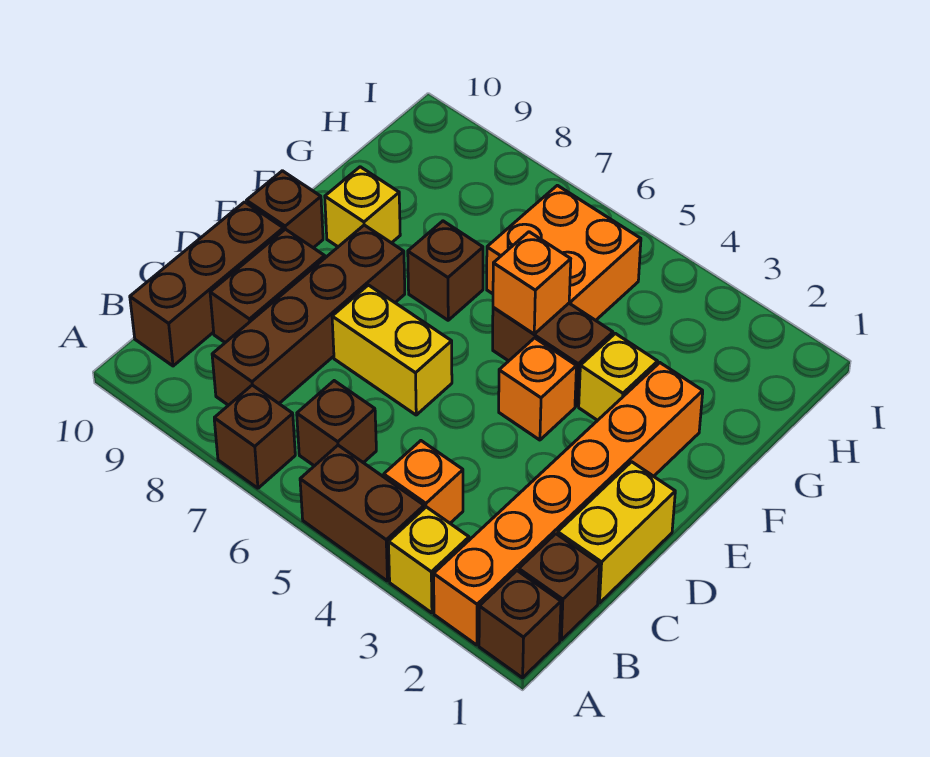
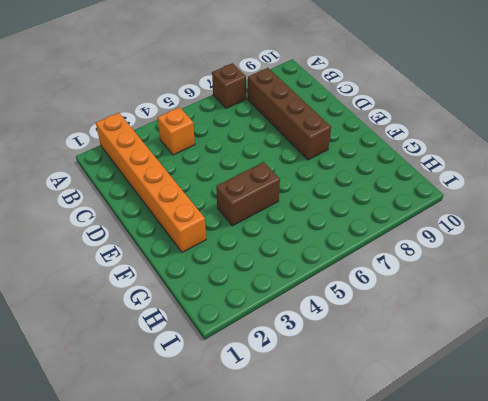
none -> brown brick A1 level 1
none -> yellow brick A3 level 1
none -> brown brick A4:A5 level 1

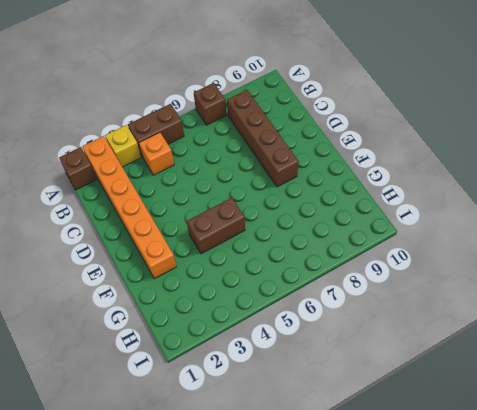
none -> brown brick B1 level 1
none -> brown brick B6 level 1
none -> brown brick B10:D10 level 1

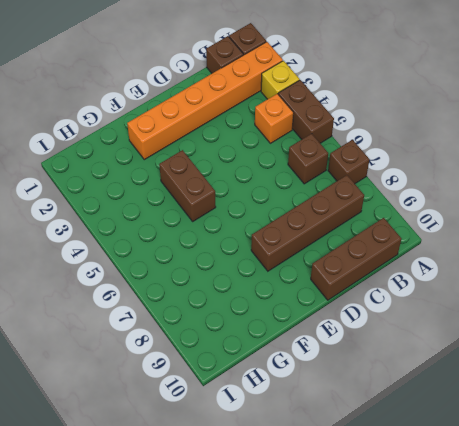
none -> yellow brick C1:D1 level 1
none -> brown brick C9:D9 level 1
none -> yellow brick D6:D7 level 1

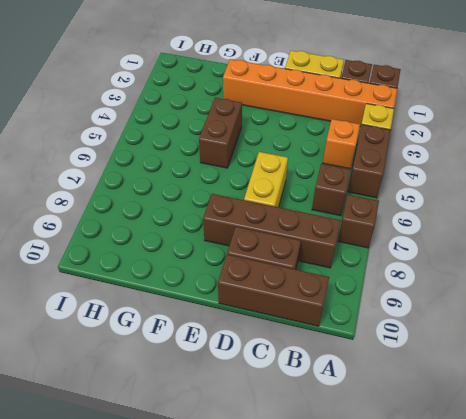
none -> orange brick E4 level 1
none -> brown brick E10 level 1
none -> yellow brick F3 level 1

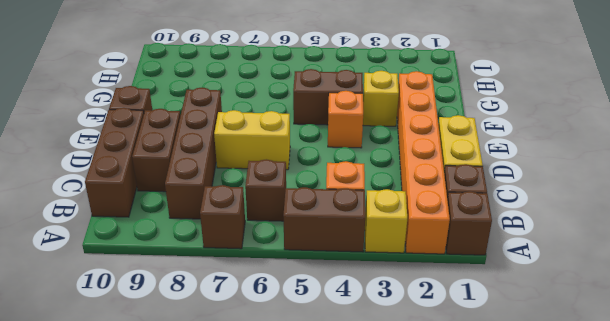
none -> brown brick F7 level 1
none -> yellow brick F9 level 1
none -> orange brick G5:H6 level 1

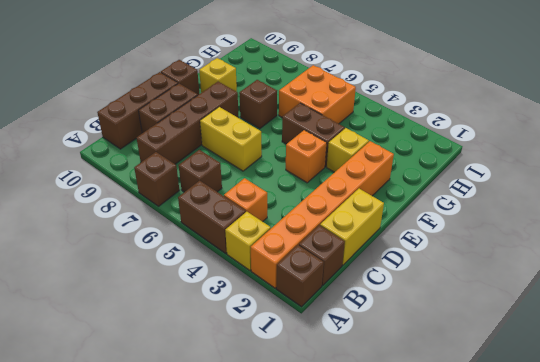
none -> orange brick F5 level 2

